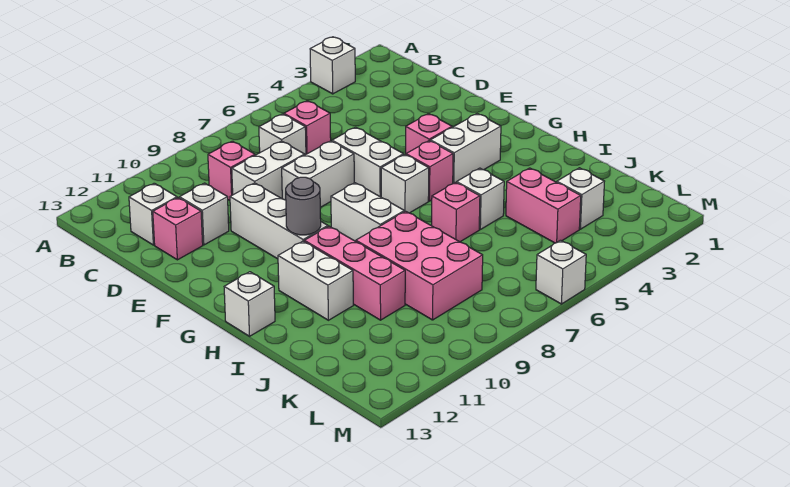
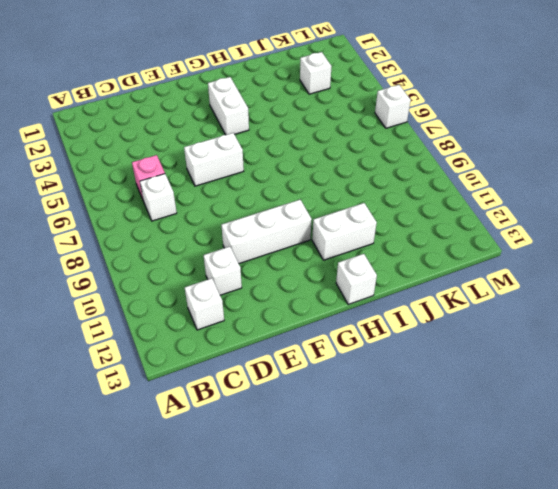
none -> white brick A3 level 1
none -> pink brick C9 level 1
none -> white brick D8:D9 level 1

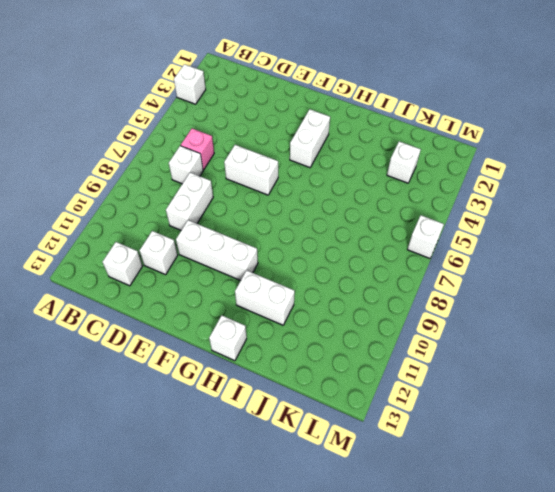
none -> pink brick C9 level 1
none -> pink brick D12 level 1
none -> white brick E7:E8 level 1

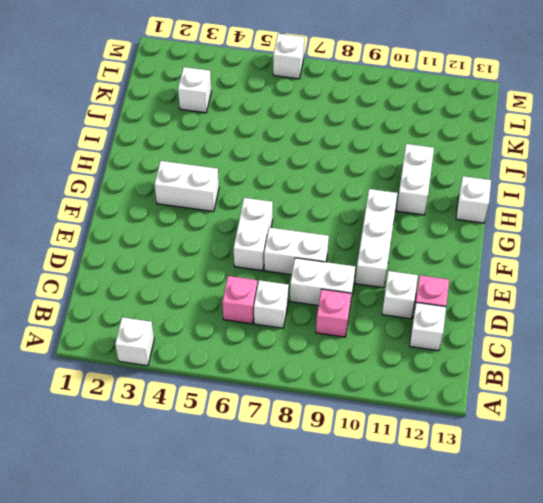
none -> pink brick F4 level 1
none -> pink brick G5 level 1
none -> white brick G6 level 1

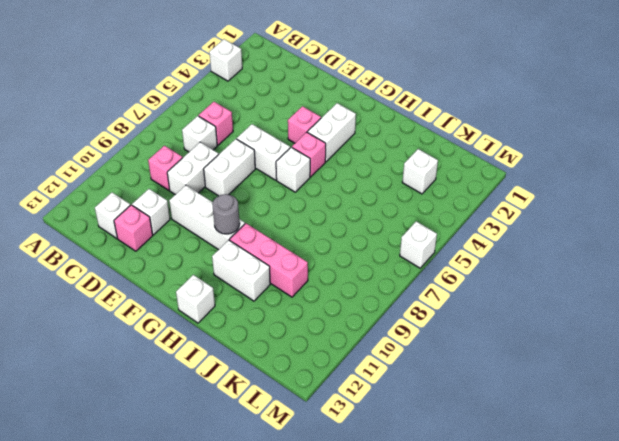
none -> white brick G8:H8 level 1
none -> white brick I5 level 1
none -> pink brick I6 level 1

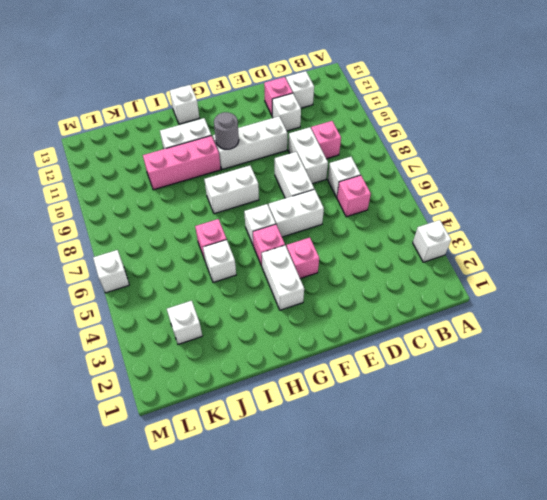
none -> pink brick I8:K9 level 1
none -> pink brick J4:K4 level 1

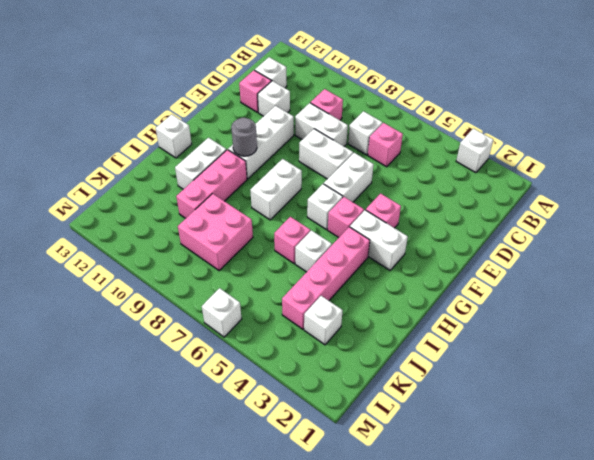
pink brick H4:K4 level 1 -> pink brick J4:K4 level 1
pink brick J8:K9 level 1 -> pink brick I8:K9 level 1

